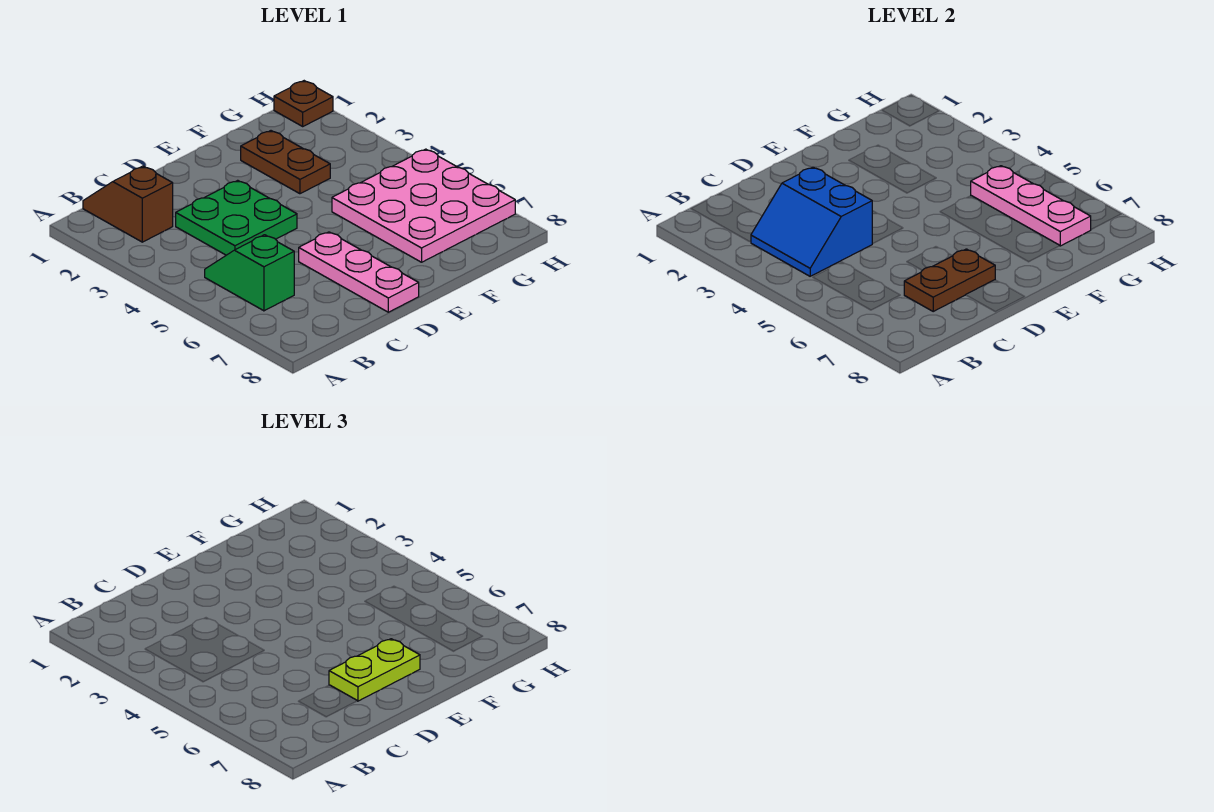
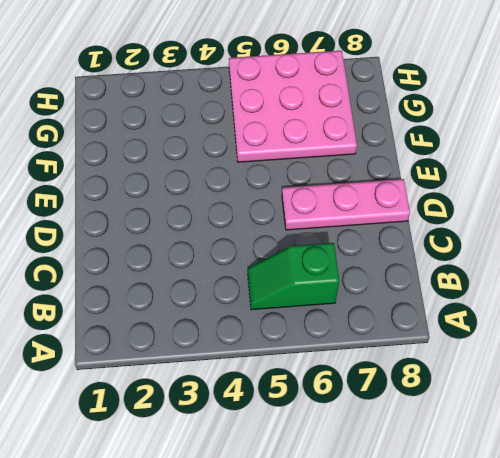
none -> brown slope B1:B2 level 1 top 2
none -> green plate C3:D4 level 1

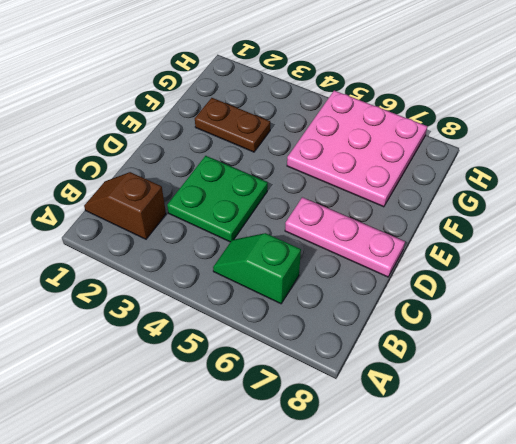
none -> brown plate H1 level 1
none -> blue slope B3:C4 level 2 top C

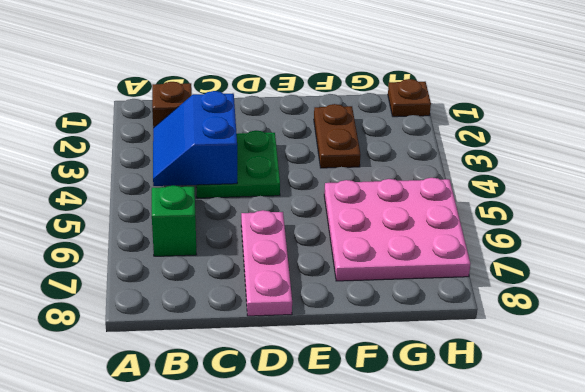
none -> brown plate C7:D7 level 2
none -> pink plate G5:G7 level 2

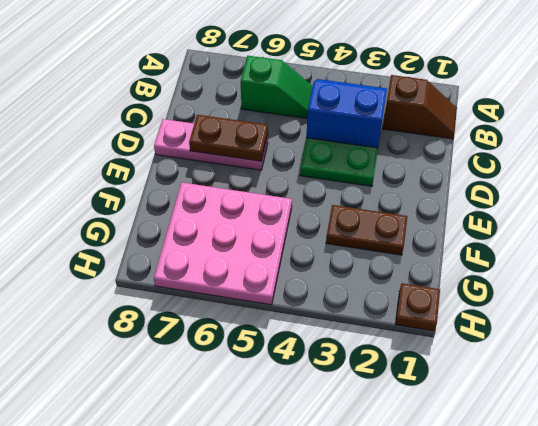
brown plate D6:D7 level 2 -> brown plate C7:D7 level 2
none -> pink plate G5:G7 level 2
none -> lime plate D7:E7 level 3

